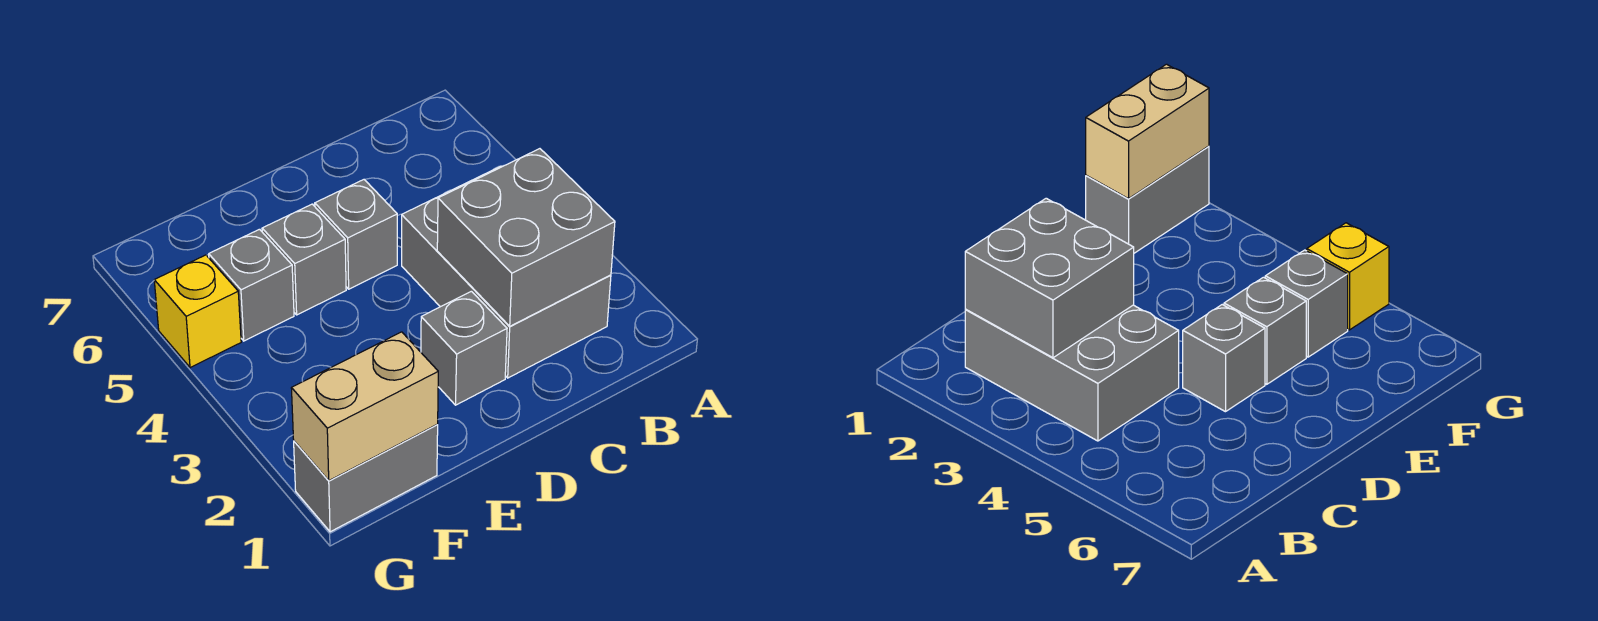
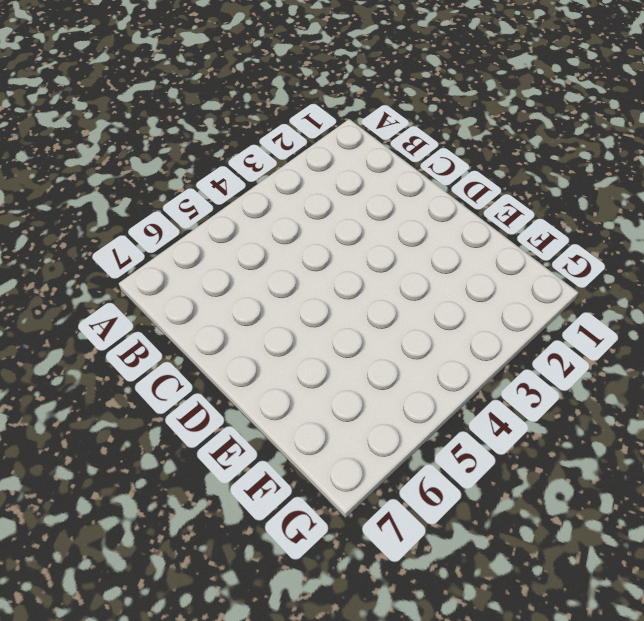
none -> grey brick B2:C4 level 1
none -> grey brick D2 level 1

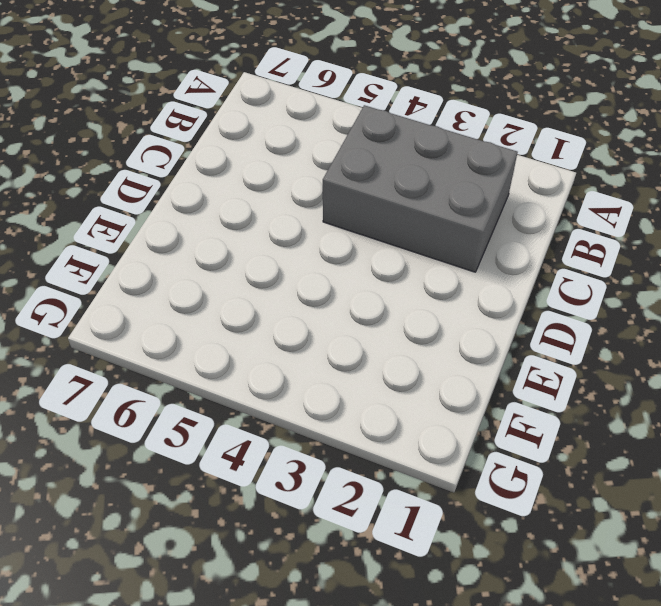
none -> grey brick D2 level 1
none -> grey brick D5 level 1

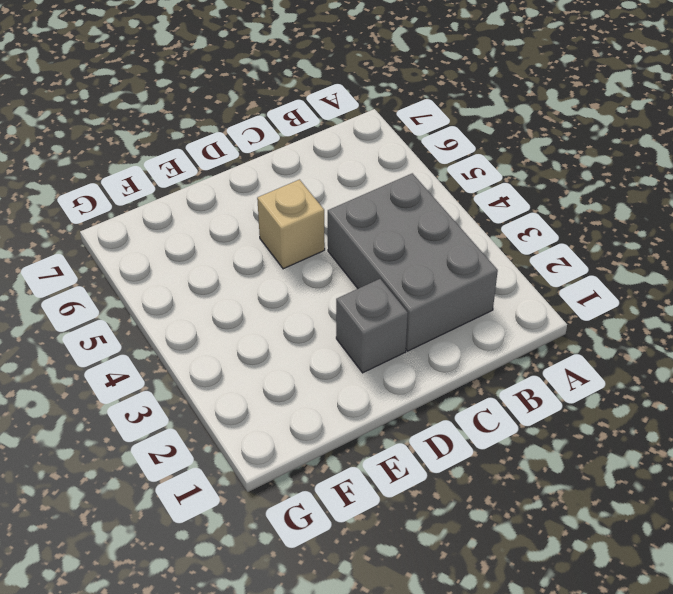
tan brick D5 level 1 -> grey brick D5 level 1
none -> grey brick E5 level 1
none -> grey brick F1:G1 level 1

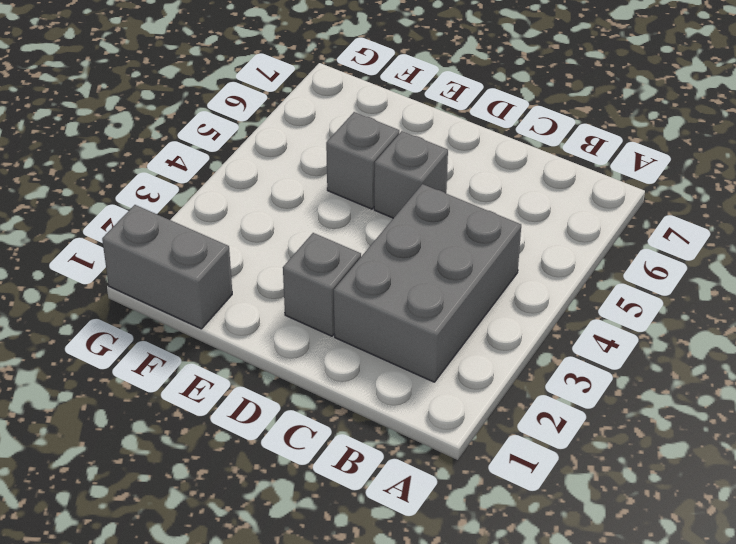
none -> grey brick F5 level 1
none -> yellow brick G5 level 1

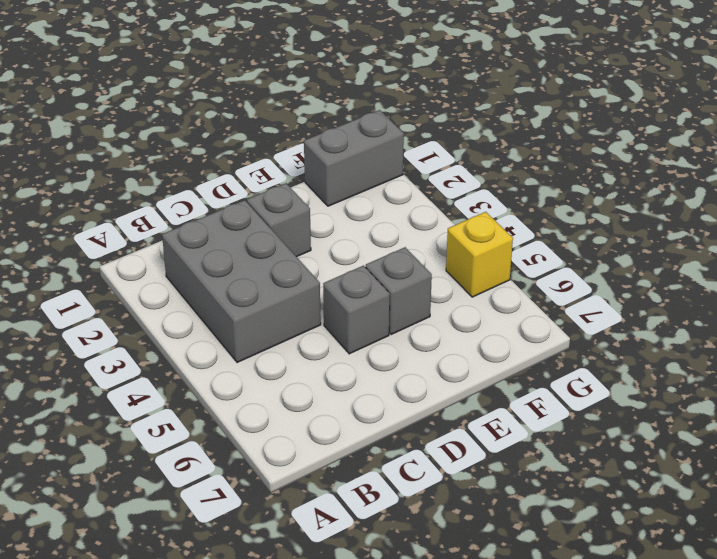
none -> grey brick F5 level 1
none -> grey brick B2:C3 level 2

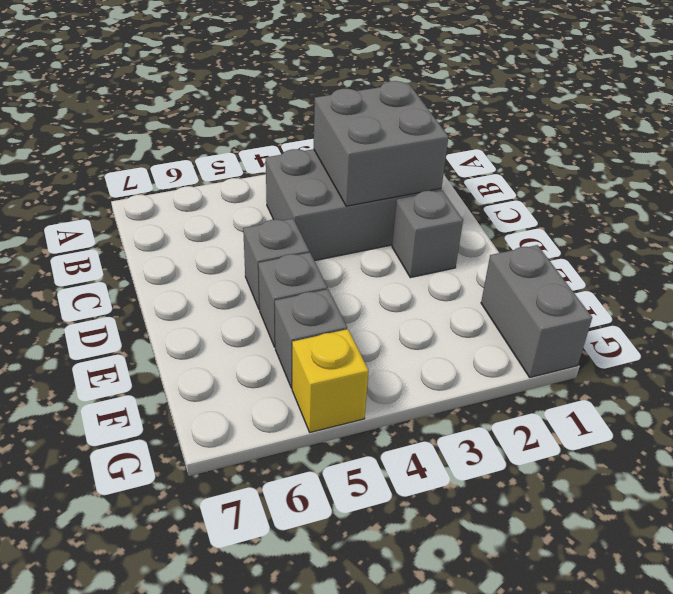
none -> tan brick F1:G1 level 2

